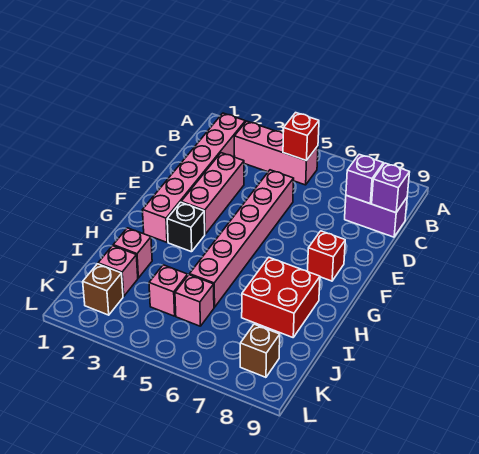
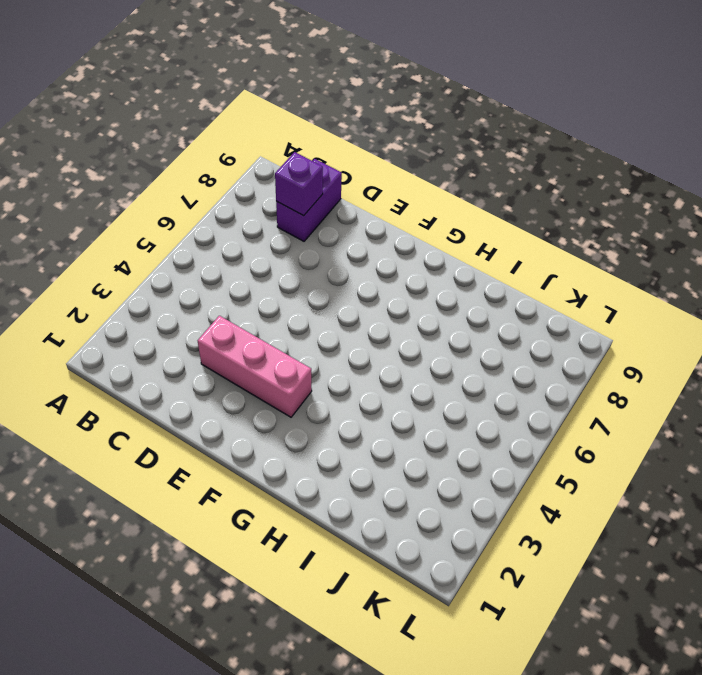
none -> pink brick B2:G2 level 1
none -> pink brick B3:B5 level 1
none -> pink brick D5:I5 level 1

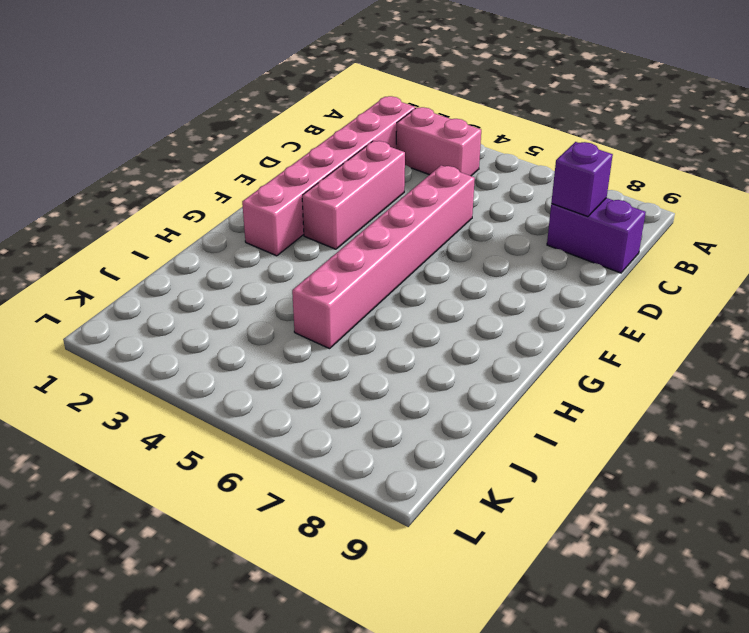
pink brick B3:B4 level 1 -> pink brick B3:B5 level 1
none -> red brick F8 level 1
none -> black brick G3 level 1
none -> red brick H7:I8 level 1

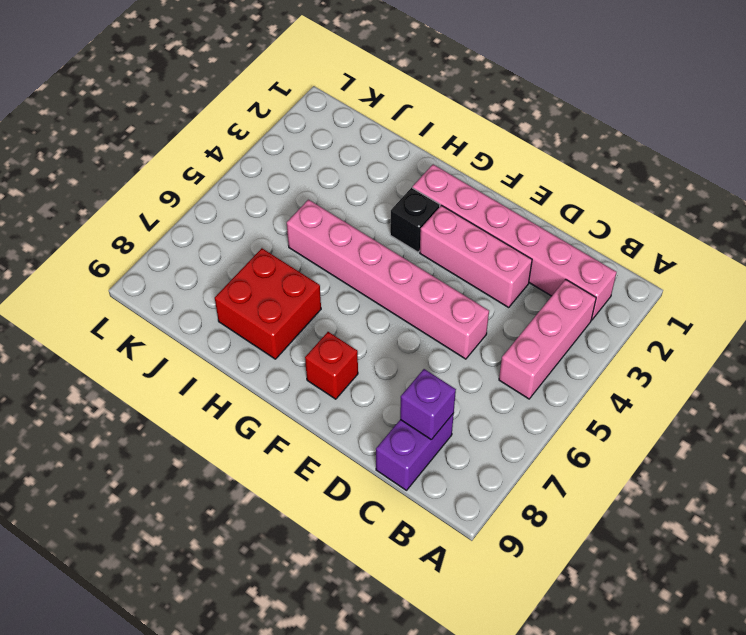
none -> pink brick I2 level 1
none -> pink brick J2 level 1
none -> pink brick J4 level 1

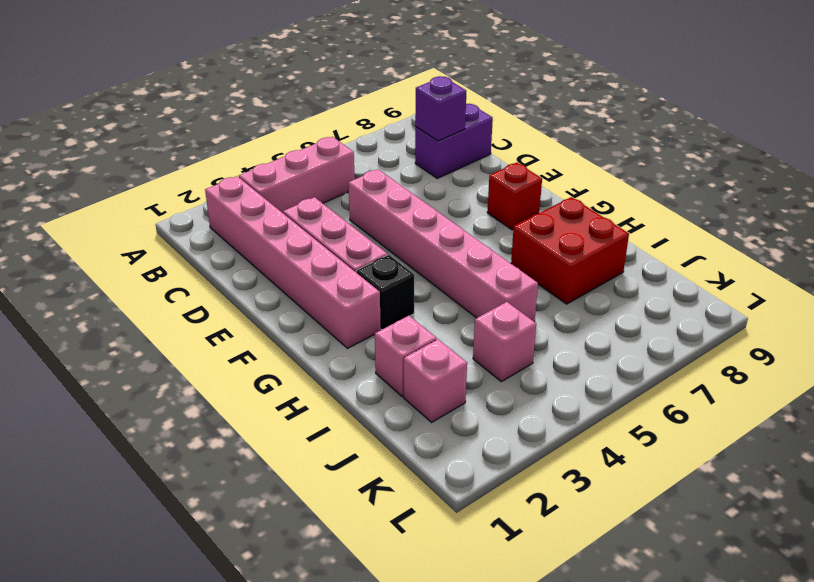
none -> pink brick J5 level 1
none -> brown brick K2 level 1
none -> brown brick K8 level 1

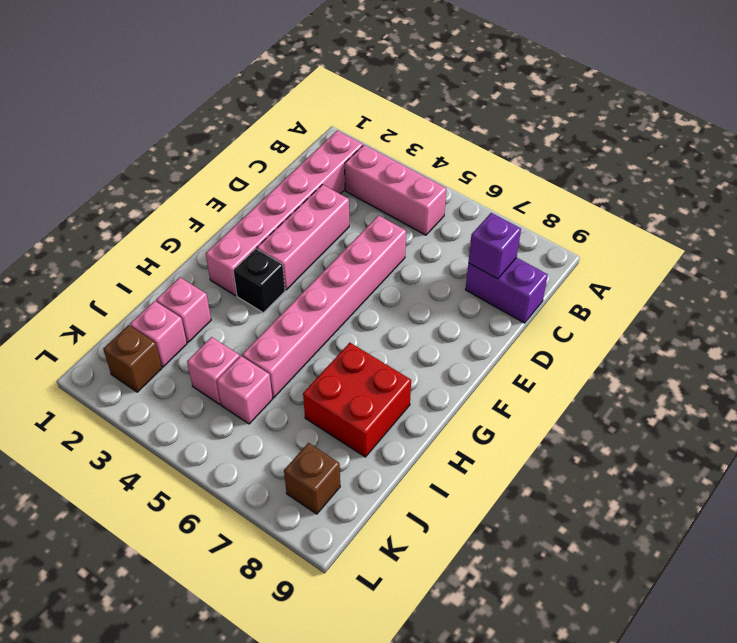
none -> red brick F8 level 1
none -> red brick B5 level 2
none -> purple brick C9 level 2

